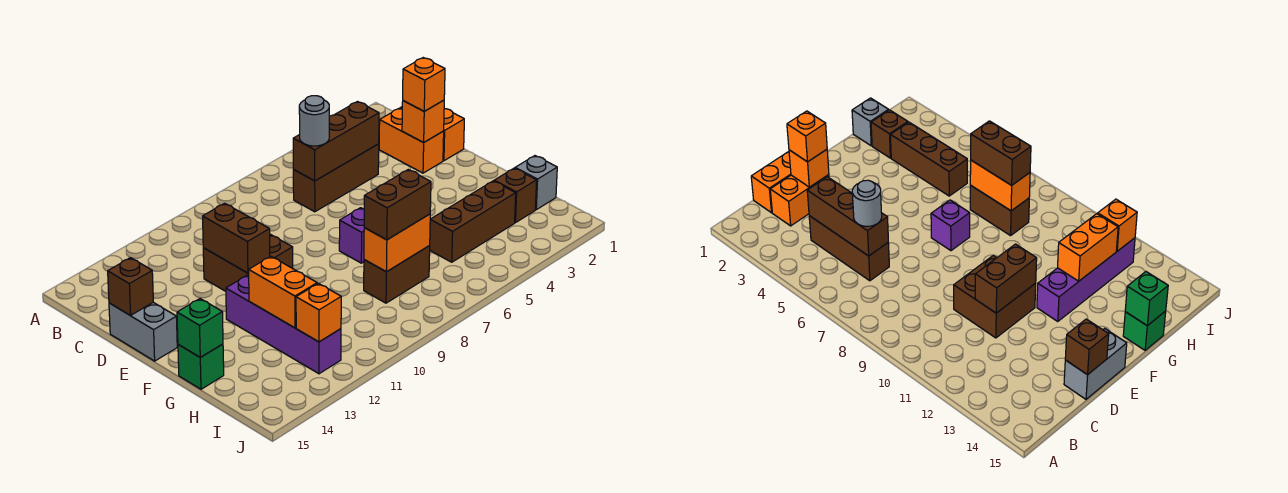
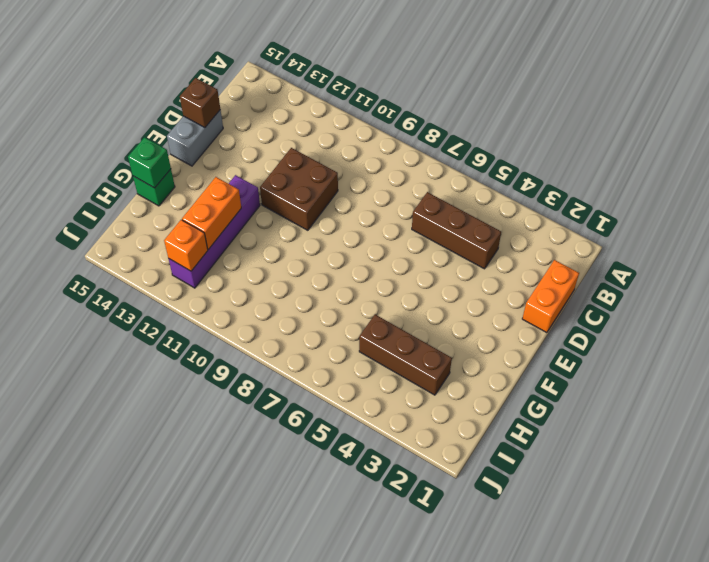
none -> orange brick C2:D2 level 1
none -> purple brick F7 level 1
none -> grey brick H1 level 1

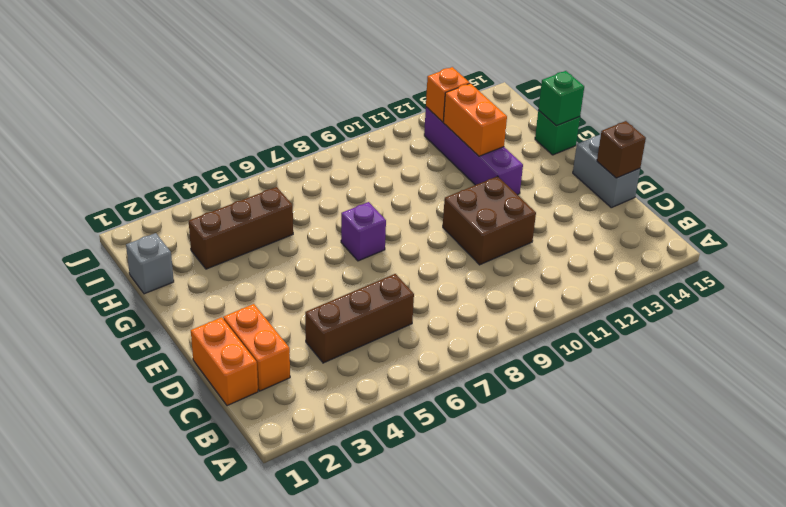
none -> brown brick H2 level 1
none -> brown brick H7:H8 level 1
none -> brown brick C4:C6 level 2

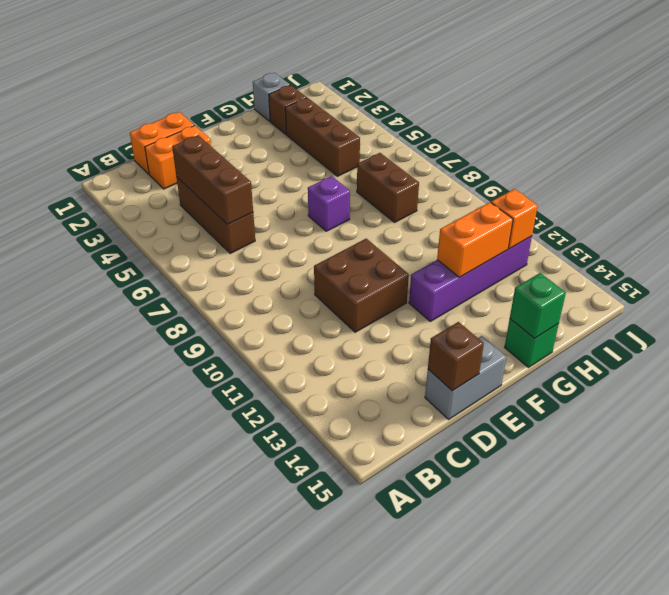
none -> orange brick D2 level 2
none -> brown brick D11:E11 level 2
none -> orange brick H7:H8 level 2

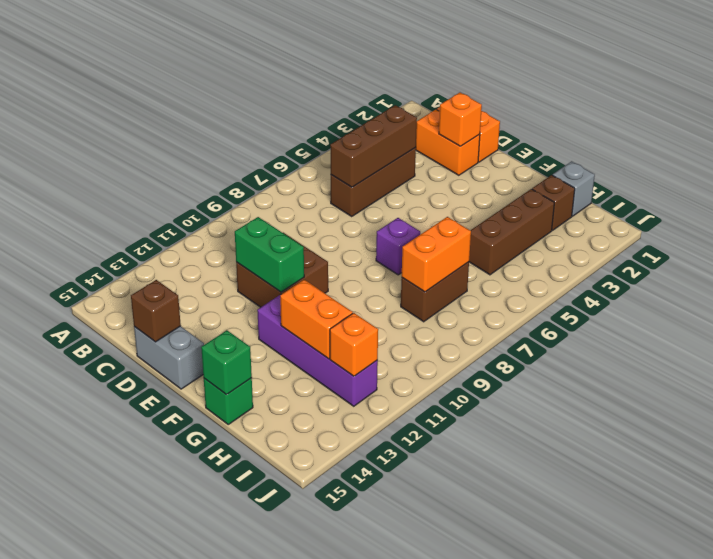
green brick D11:E11 level 2 -> brown brick D11:E11 level 2
none -> grey round brick C6 level 3
none -> orange brick D2 level 3
none -> brown brick H7:H8 level 3

